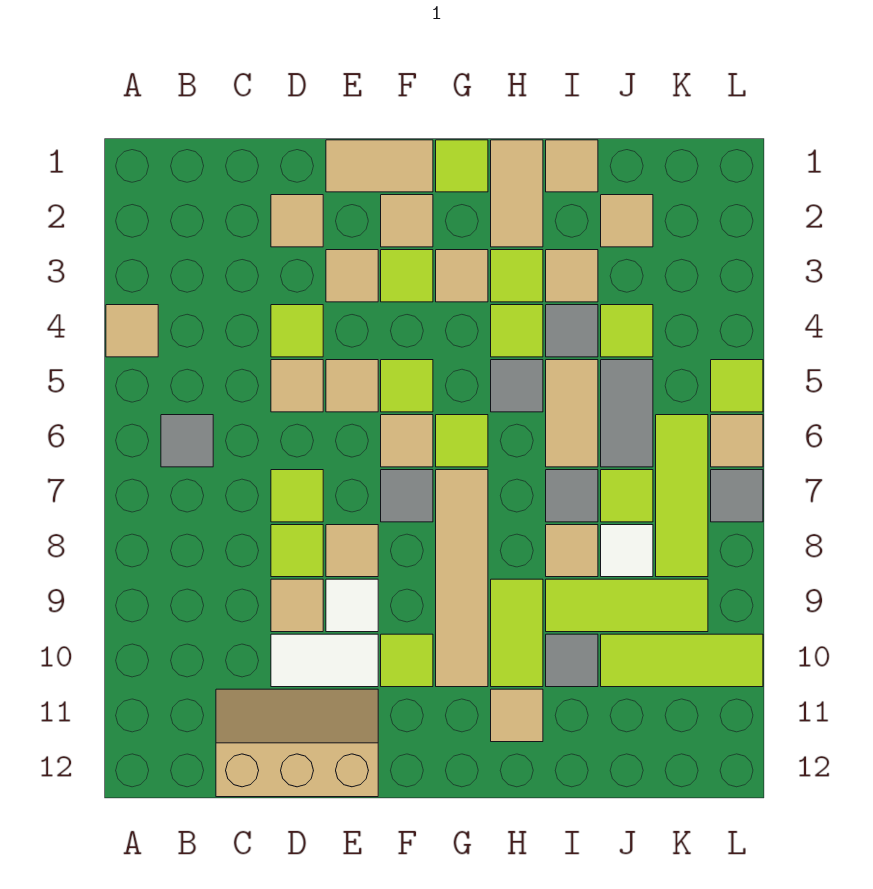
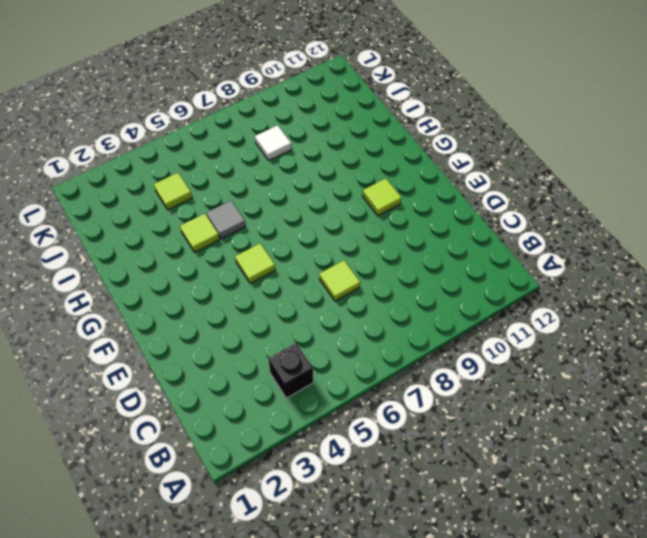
black brick B4 level 1 -> none
none -> tan tile A4 level 1
none -> grey tile B6 level 1
none -> tan slope C11:E12 level 1 top 12
none -> tan tile D2 level 1

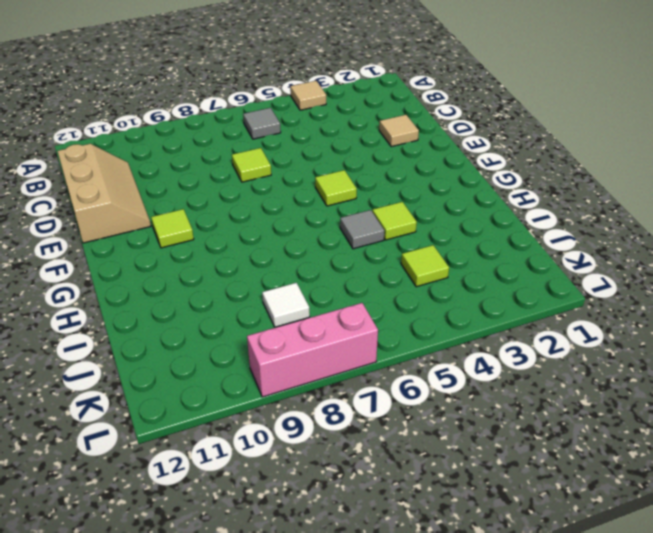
pink brick L7:L9 level 1 -> grey tile L7 level 1
none -> lime tile D4 level 1
none -> tan tile D5 level 1
none -> lime tile D8 level 1
none -> tan tile D9 level 1

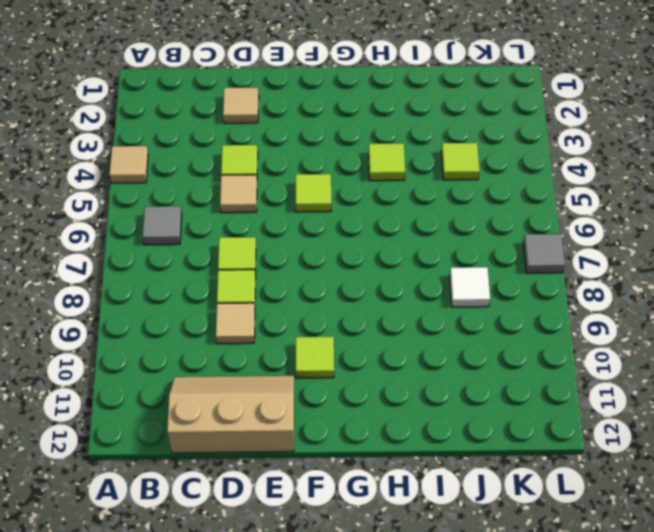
none -> white tile D10:E10 level 1
none -> tan tile E1:F1 level 1
none -> tan tile E3 level 1
none -> tan tile E5 level 1

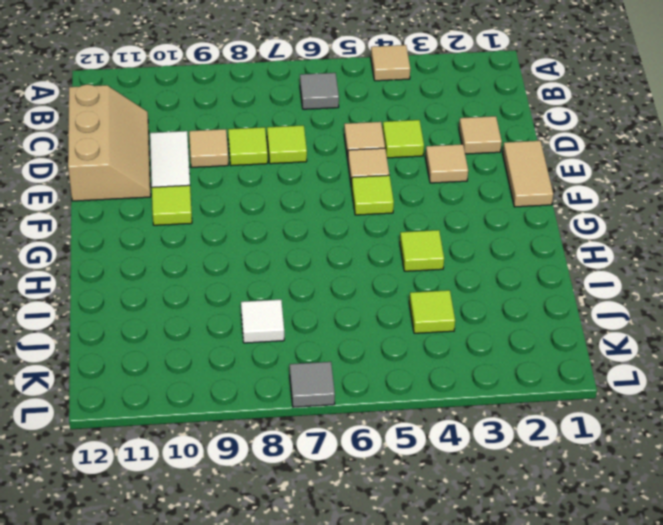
none -> tan tile E8 level 1
none -> white tile E9 level 1
none -> tan tile F2 level 1
none -> lime tile F3 level 1

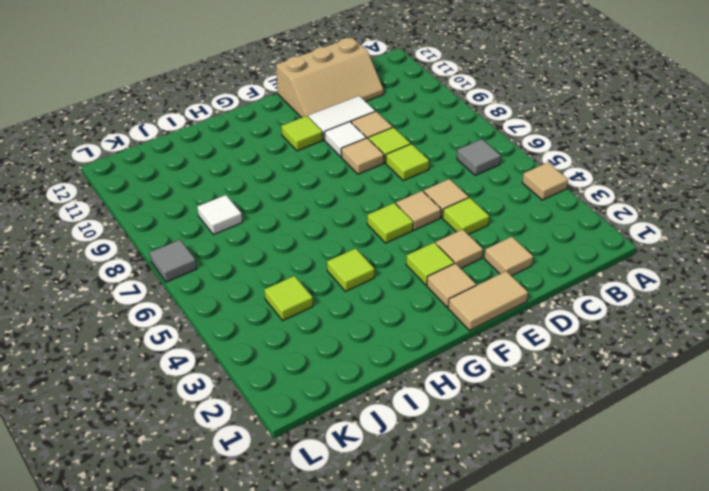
none -> tan tile F6 level 1
none -> grey tile F7 level 1
none -> lime tile G1 level 1
none -> tan tile G3 level 1

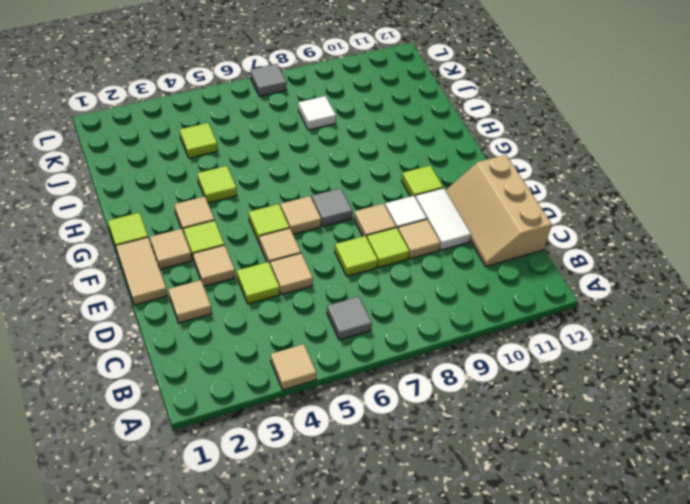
none -> lime tile G6 level 1
none -> tan tile G7:G10 level 1
none -> tan tile H1:H2 level 1
none -> lime tile H3 level 1

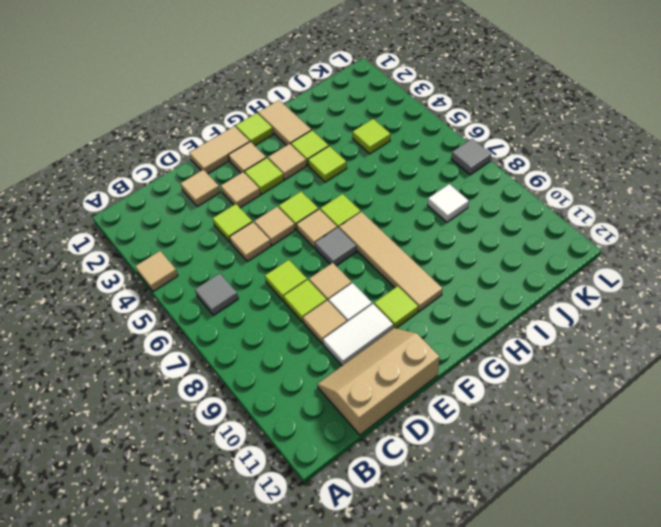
none -> grey tile H5 level 1
none -> lime tile H9:H10 level 1
none -> tan tile H11 level 1
none -> tan tile I1 level 1

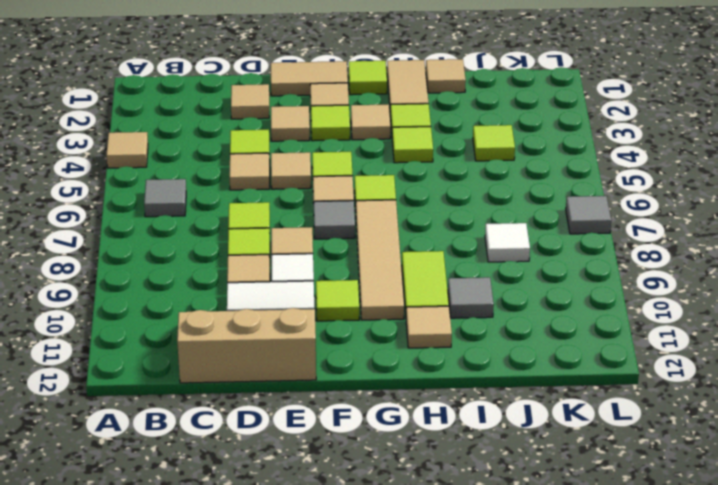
none -> grey tile H5 level 1
none -> tan tile I3 level 1
none -> grey tile I4 level 1
none -> tan tile I5:I6 level 1

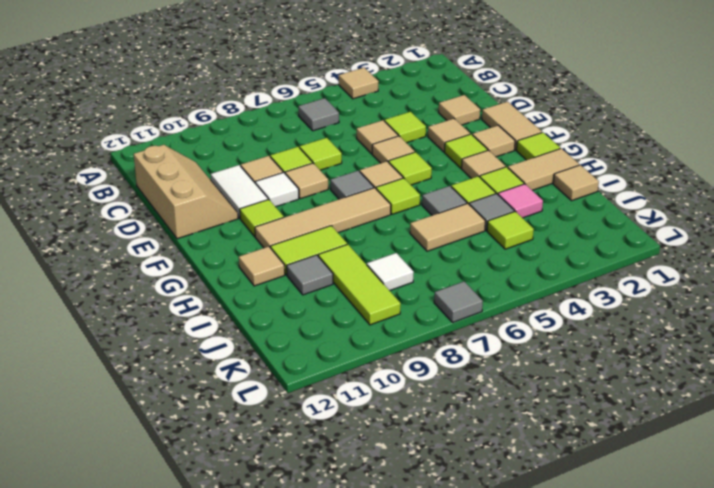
pink tile I3 level 1 -> tan tile I3 level 1
none -> grey tile I7 level 1
none -> tan tile I8 level 1
none -> tan tile J2 level 1
none -> grey tile J5:J6 level 1

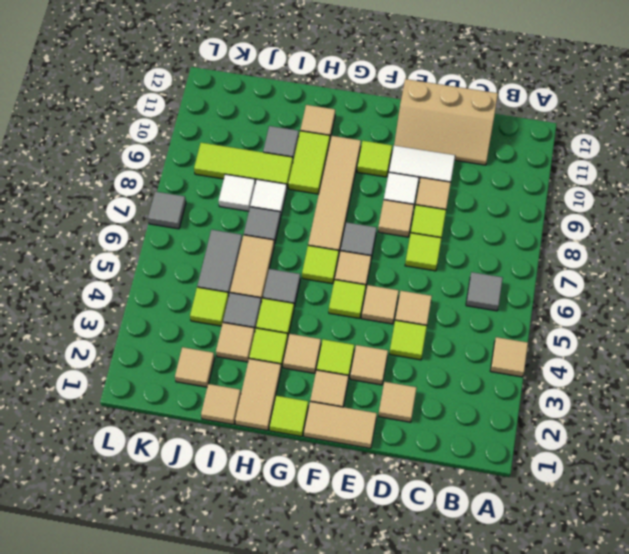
white tile I8 level 1 -> tan tile I8 level 1
none -> lime tile J7 level 1
none -> lime tile J10:L10 level 1
none -> lime tile K6:K8 level 1
none -> lime tile L5 level 1

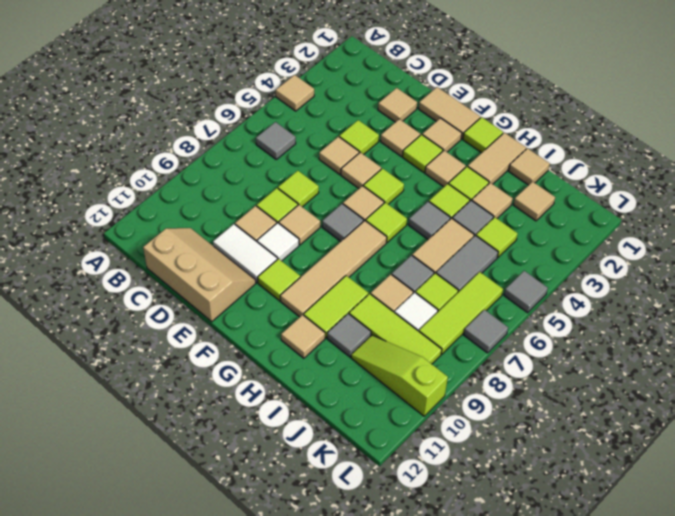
lime slope J10:L10 level 1 top L -> lime tile J10:L10 level 1
grey tile L5 level 1 -> lime tile L5 level 1
none -> tan tile L6 level 1

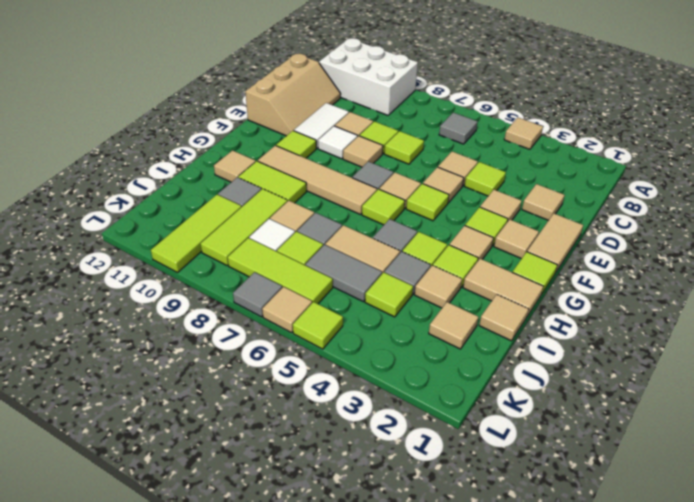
white brick A9:B11 level 1 -> none

